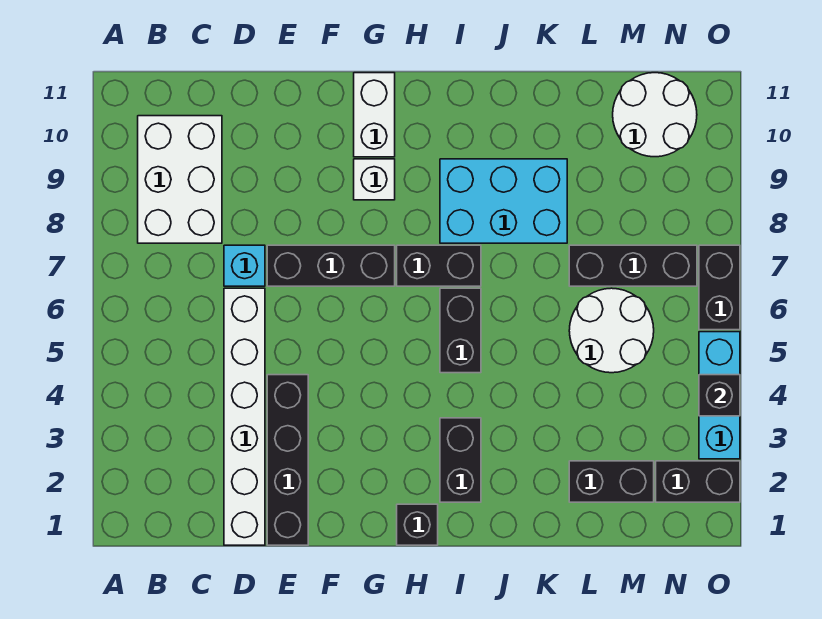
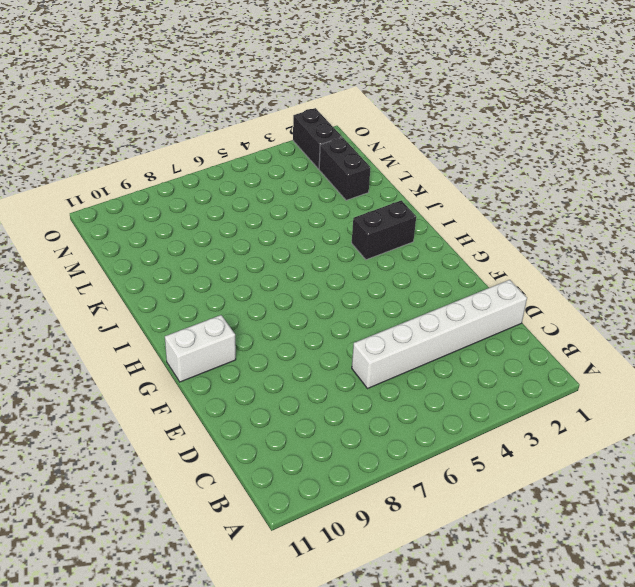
none -> white brick B8:C10 level 1
none -> cyan brick D7 level 1
none -> black brick E1:E4 level 1

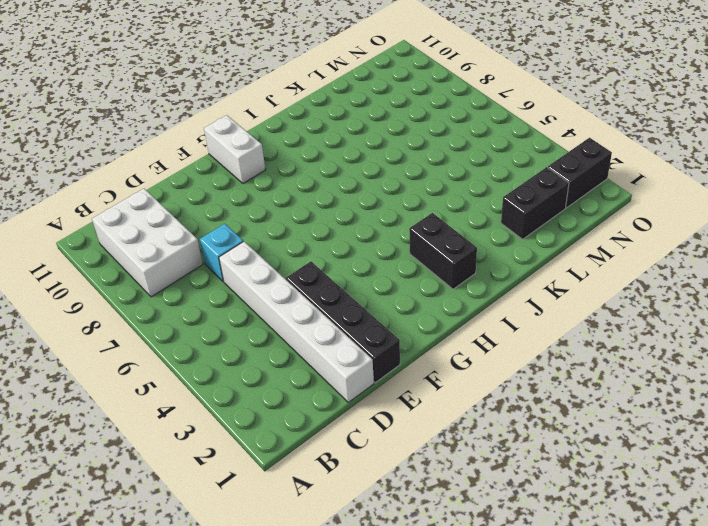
none -> black brick E7:G7 level 1
none -> white brick G9 level 1
none -> black brick H1 level 1

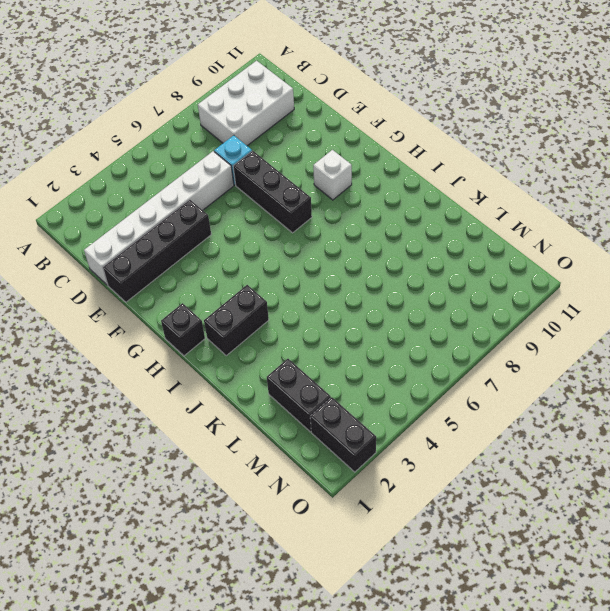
none -> white brick G10:G11 level 1
none -> black brick H7:I7 level 1
none -> black brick I5:I6 level 1

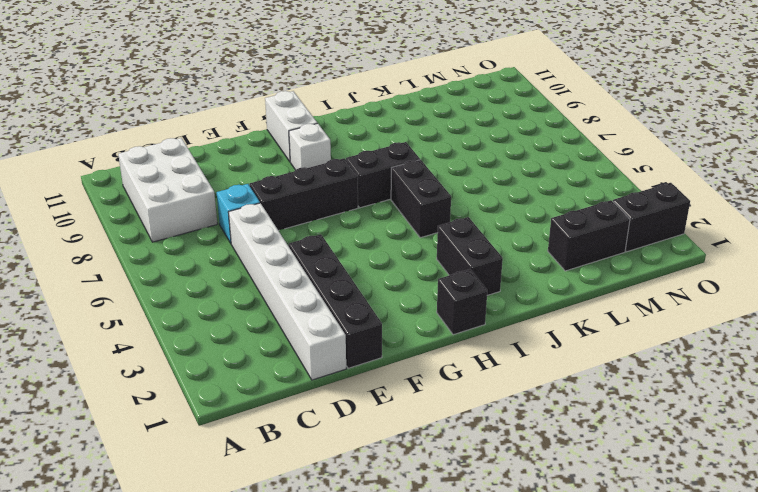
none -> cyan brick I8:K9 level 1
none -> white round brick L5:M6 level 1
none -> black brick L7:N7 level 1

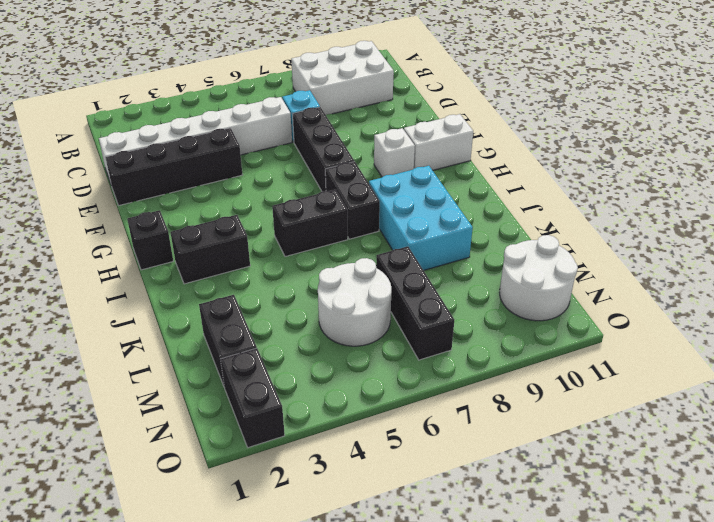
none -> cyan brick O3:O5 level 1
none -> black brick O6:O7 level 1
none -> black brick O4 level 2

